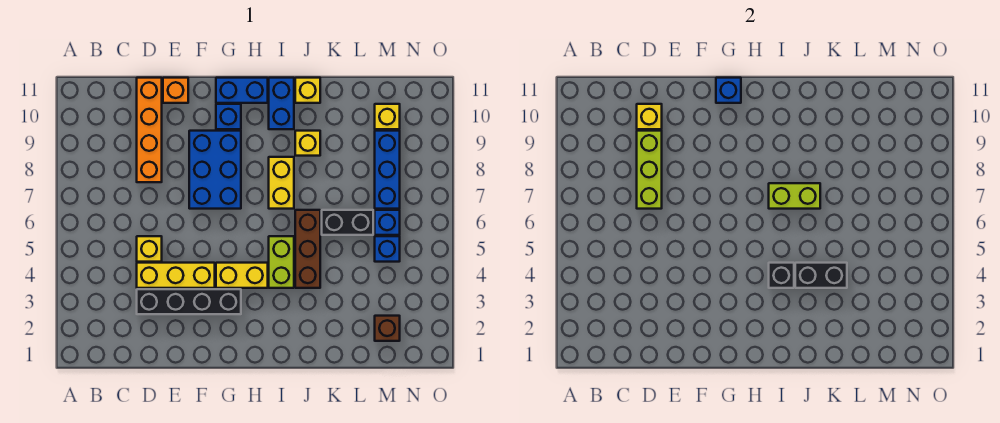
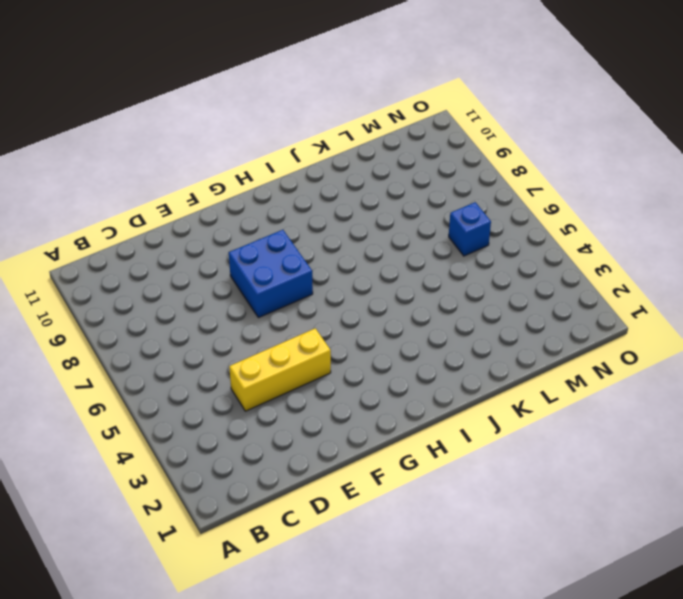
blue brick F7:G8 level 1 -> blue brick F7:G9 level 1
none -> black brick D3:G3 level 1
none -> yellow brick D5 level 1
none -> orange brick D8:D11 level 1

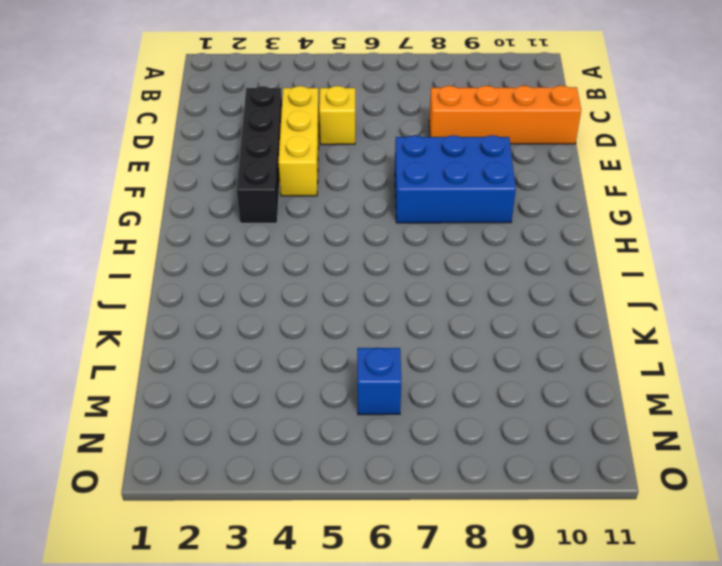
none -> orange brick E11 level 1
none -> yellow brick G4:H4 level 1
none -> blue brick G10 level 1

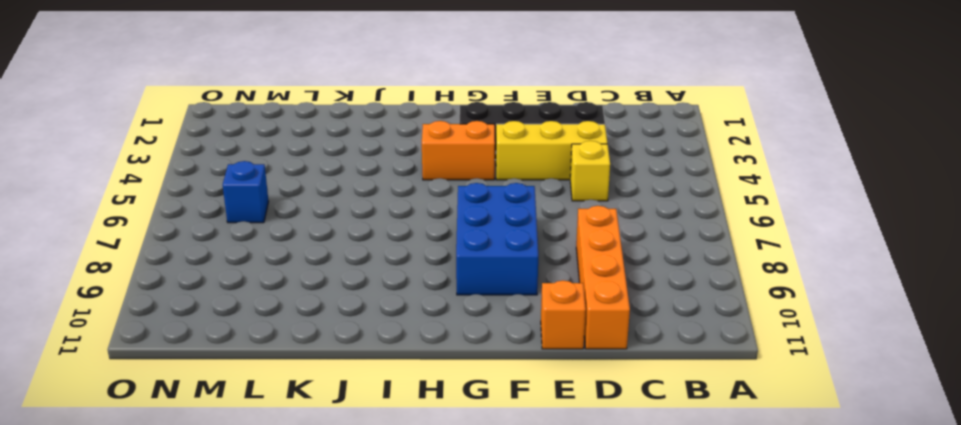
orange brick G4:H4 level 1 -> yellow brick G4:H4 level 1
none -> blue brick G10 level 1
none -> blue brick G11:H11 level 1
none -> lime brick I4:I5 level 1

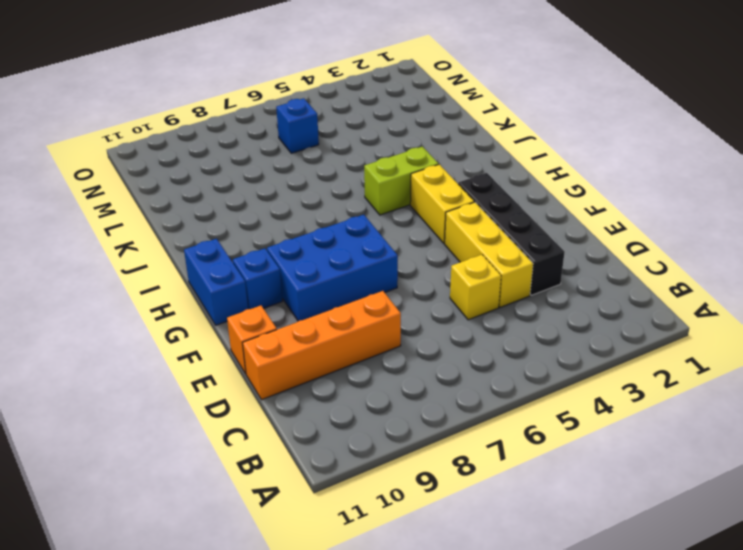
none -> yellow brick I7:I8 level 1
none -> blue brick I10:I11 level 1
none -> brown brick J4:J6 level 1

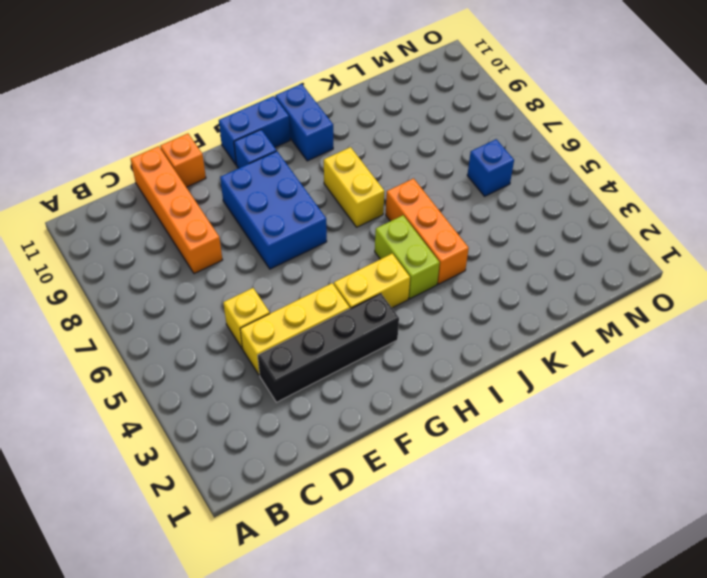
orange brick J4:J6 level 1 -> brown brick J4:J6 level 1
none -> yellow brick J9 level 1
none -> yellow brick J11 level 1
none -> black brick K6:L6 level 1

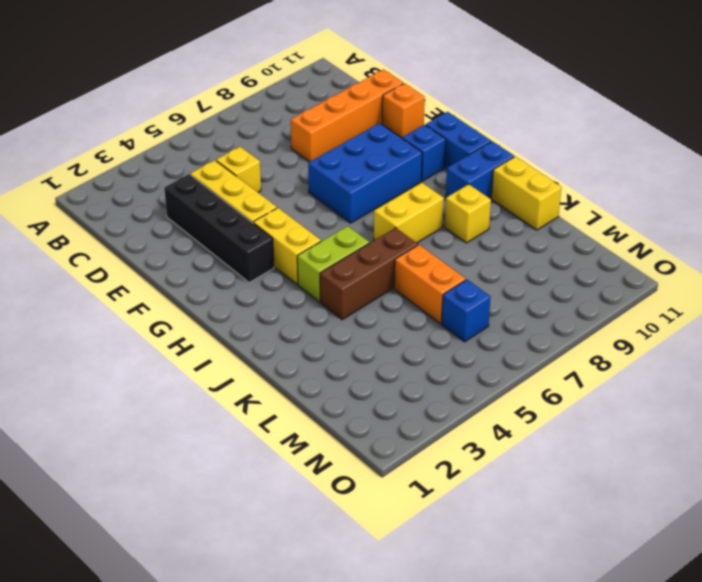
yellow brick J11:K11 level 1 -> yellow brick J11 level 1
orange brick K6:L6 level 1 -> black brick K6:L6 level 1
none -> brown brick M2 level 1
none -> blue brick M5 level 1
none -> blue brick M7:M9 level 1

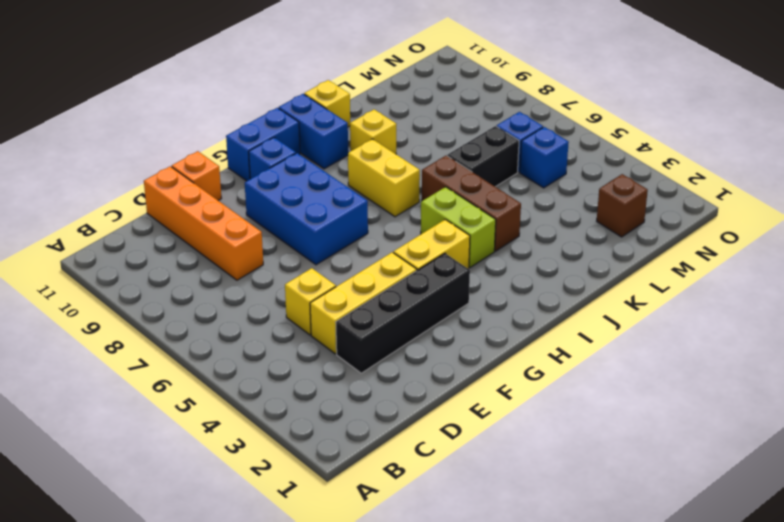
none -> blue brick M7:M9 level 1
none -> yellow brick M10 level 1
none -> lime brick D7:D9 level 2

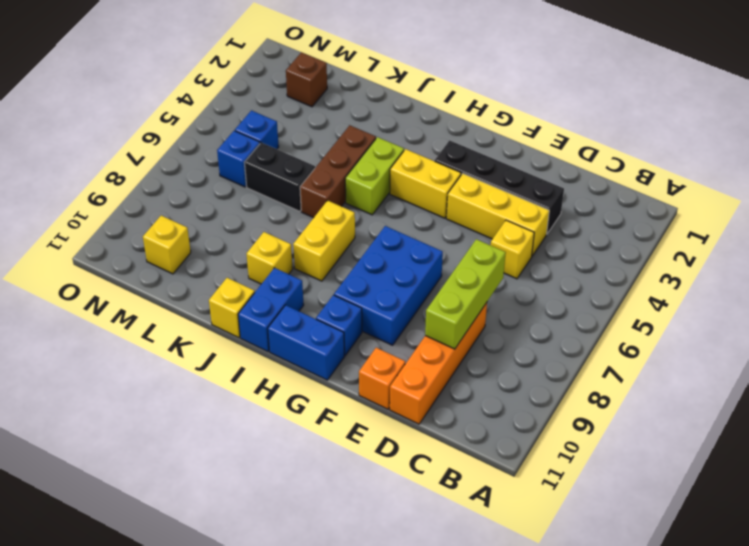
none -> blue brick M7:M9 level 1
none -> yellow brick D10 level 2
none -> blue brick G11 level 2

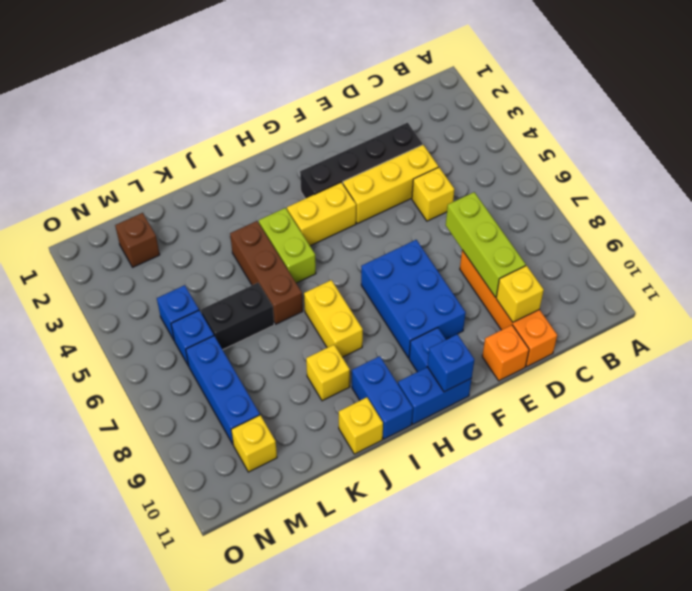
none -> black brick I4 level 2
none -> lime brick I7:J7 level 2
none -> black brick J4:K4 level 2

